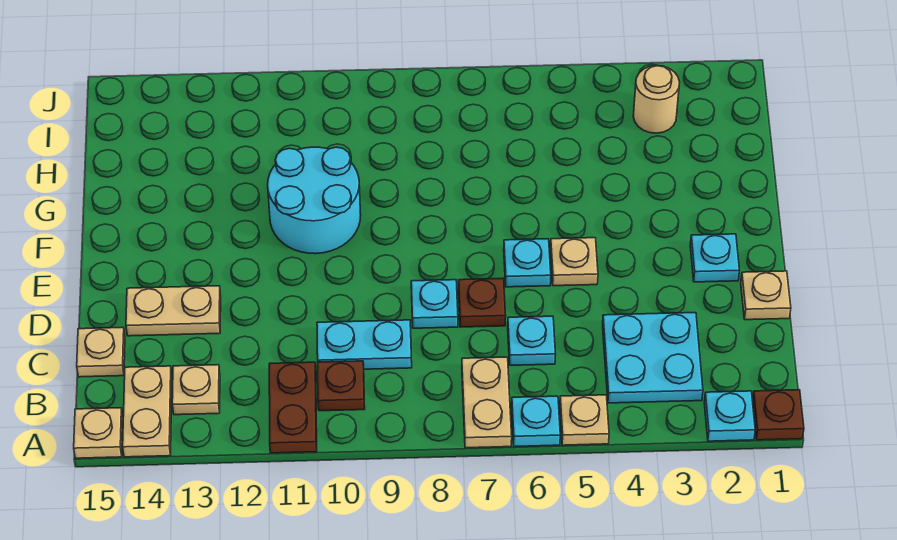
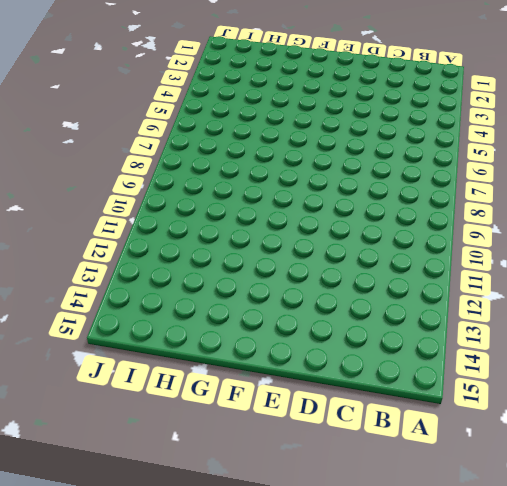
none -> brown plate A1 level 1
none -> cyan plate A2 level 1
none -> tan plate A5 level 1

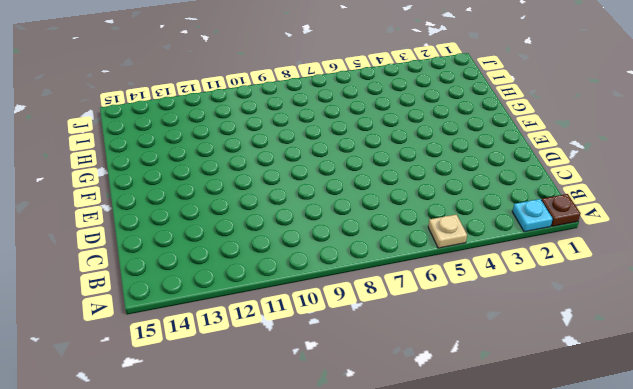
none -> cyan plate A6 level 1
none -> tan plate A7:B7 level 1
none -> brown plate A11:B11 level 1

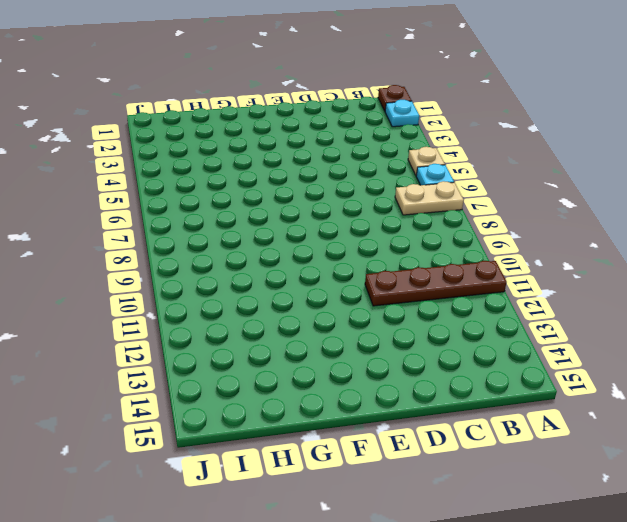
brown plate A11:D11 level 1 -> brown plate A11:B11 level 1
none -> tan plate A14:B14 level 1
none -> tan plate A15 level 1
none -> cyan plate B3:C4 level 1

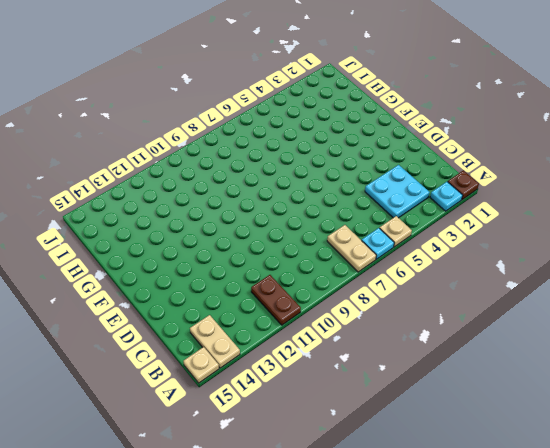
none -> brown plate B10 level 1
none -> tan plate B13 level 1
none -> cyan plate C6 level 1

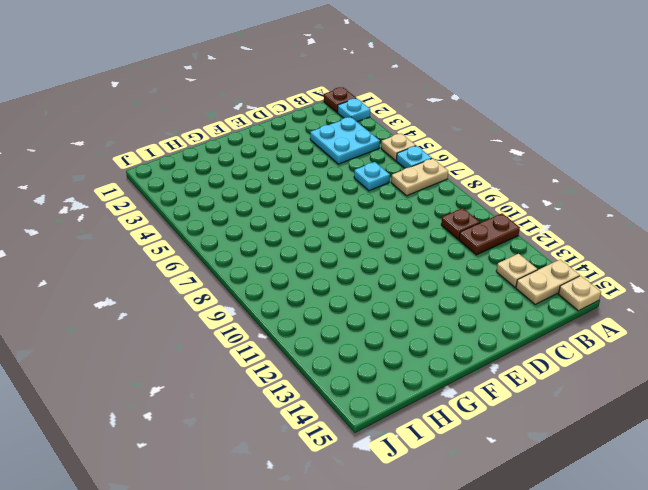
none -> cyan plate C9:C10 level 1
none -> tan plate C15 level 1
none -> tan plate D1 level 1

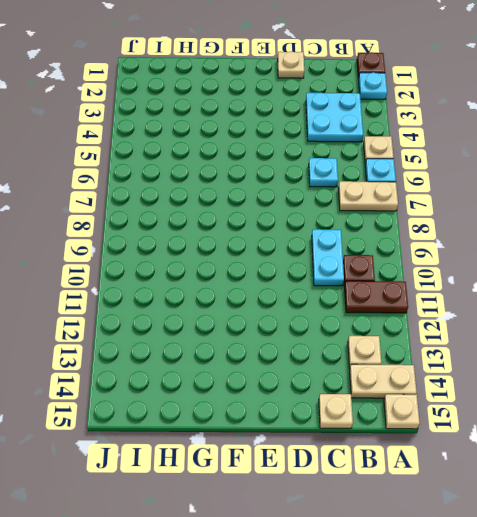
none -> brown plate D7 level 1
none -> cyan plate D8 level 1
none -> tan plate D13:D14 level 1

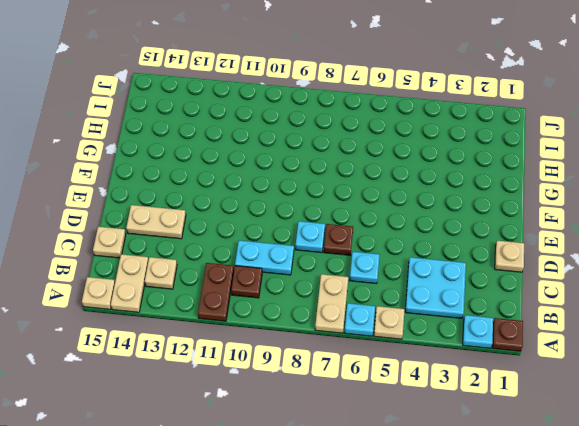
none -> cyan plate E2 level 1
none -> tan plate E5 level 1
none -> cyan plate E6 level 1

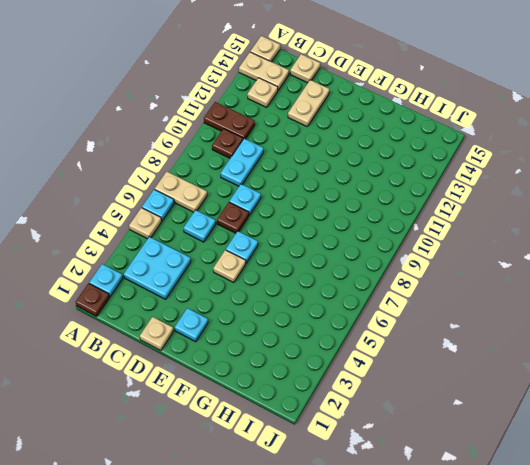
none -> cyan round brick F10:G11 level 1
none -> tan round brick I3 level 1

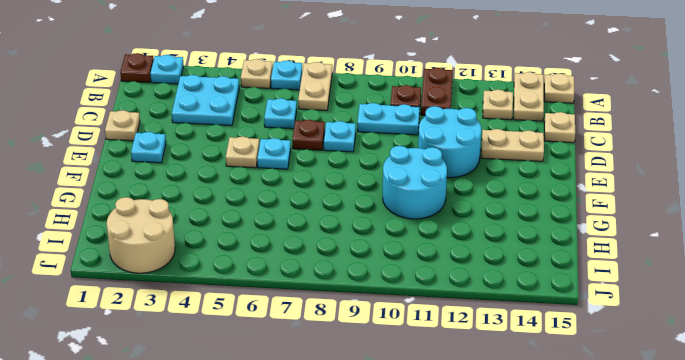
cyan round brick D11:E12 level 1 -> none
tan round brick I2:J3 level 1 -> tan round brick I3 level 1

